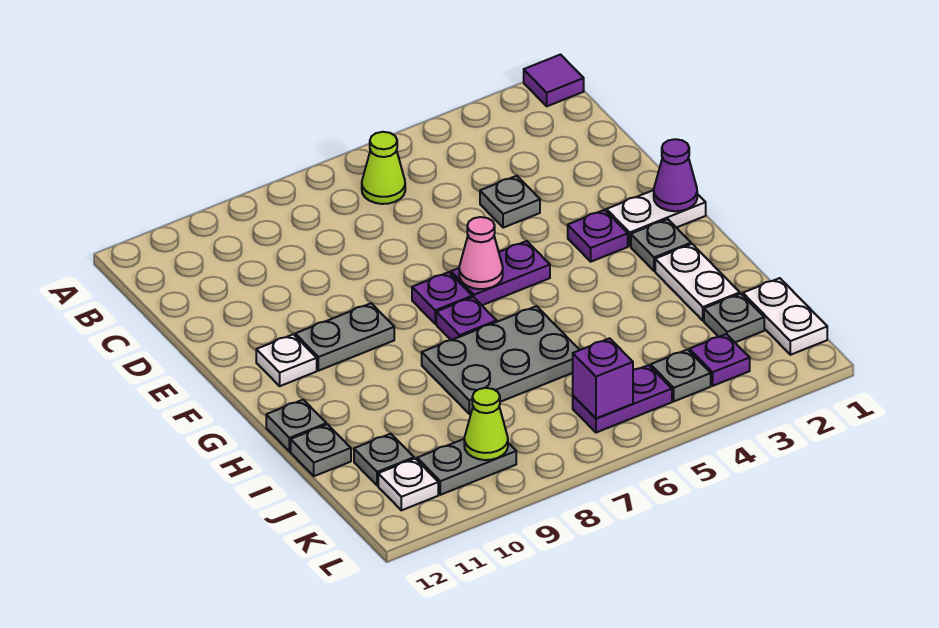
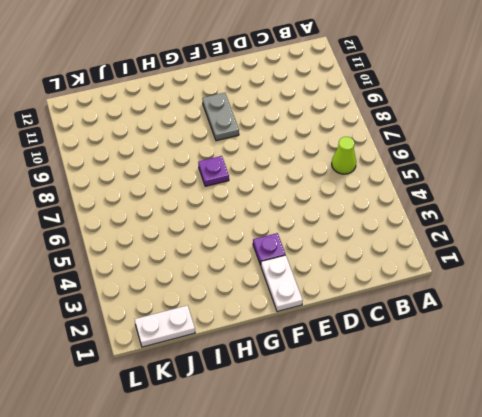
none -> purple tile A1 level 1
none -> grey plate D4 level 1
none -> purple plate F5:F6 level 1

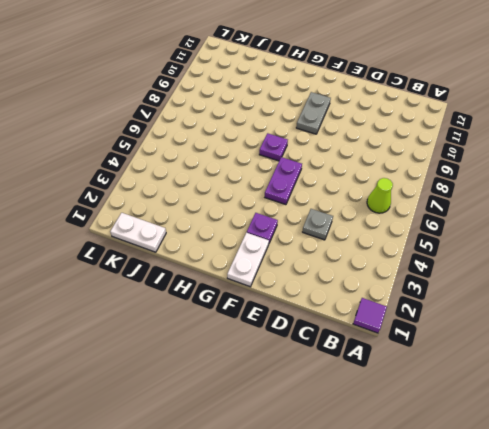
none -> purple plate F7 level 1
none -> white plate F11 level 1
none -> grey plate G2 level 1

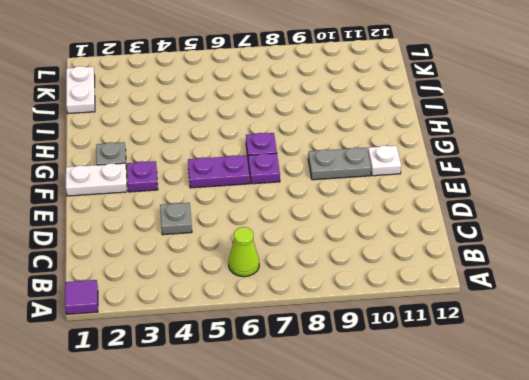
none -> white plate H2:I2 level 1
none -> grey plate H6:I8 level 1
none -> grey plate H12 level 1

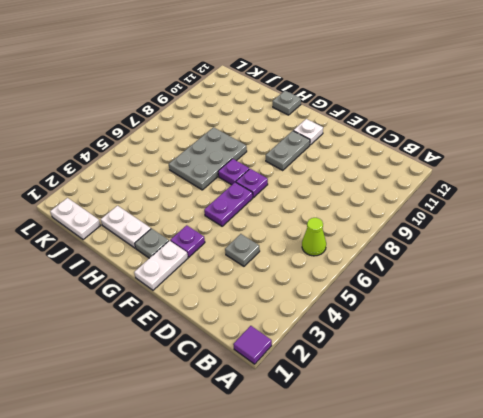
none -> grey plate I12 level 1
none -> grey plate J2 level 1
none -> grey plate J11 level 1

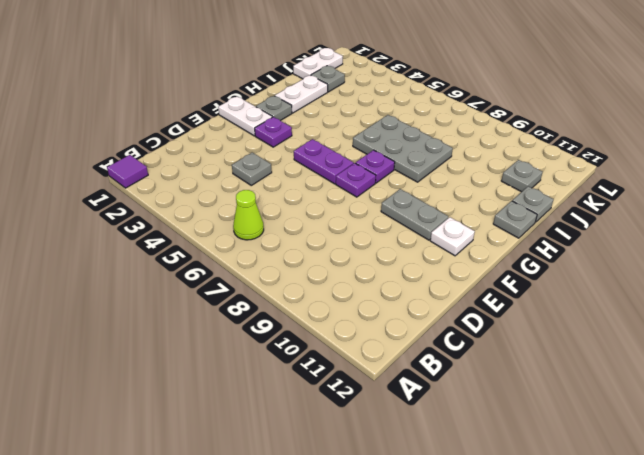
none -> purple plate K3 level 1
none -> grey plate K4 level 1
none -> purple plate K5:K6 level 1

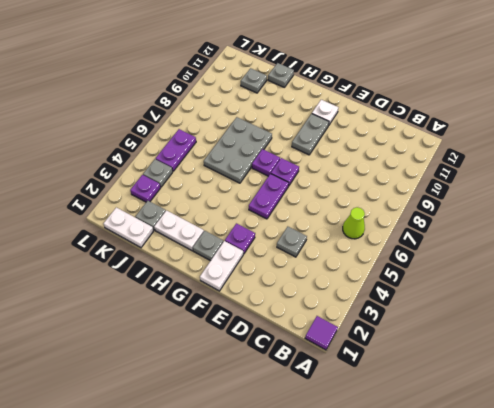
none -> grey plate H12 level 1
none -> grey plate K9:K10 level 1
none -> white plate K11 level 1

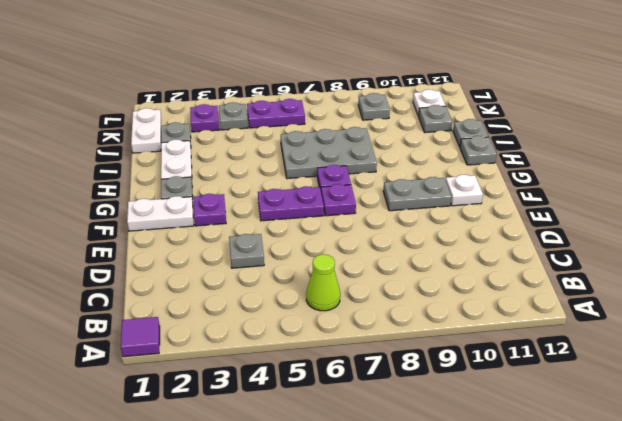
grey plate K9 level 1 -> grey plate K9:K10 level 1
none -> purple cone F1 level 2
none -> pink cone F6 level 2
none -> purple brick K6 level 2

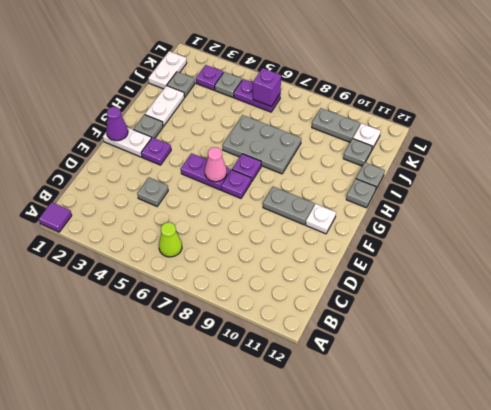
none -> lime cone K9 level 2

